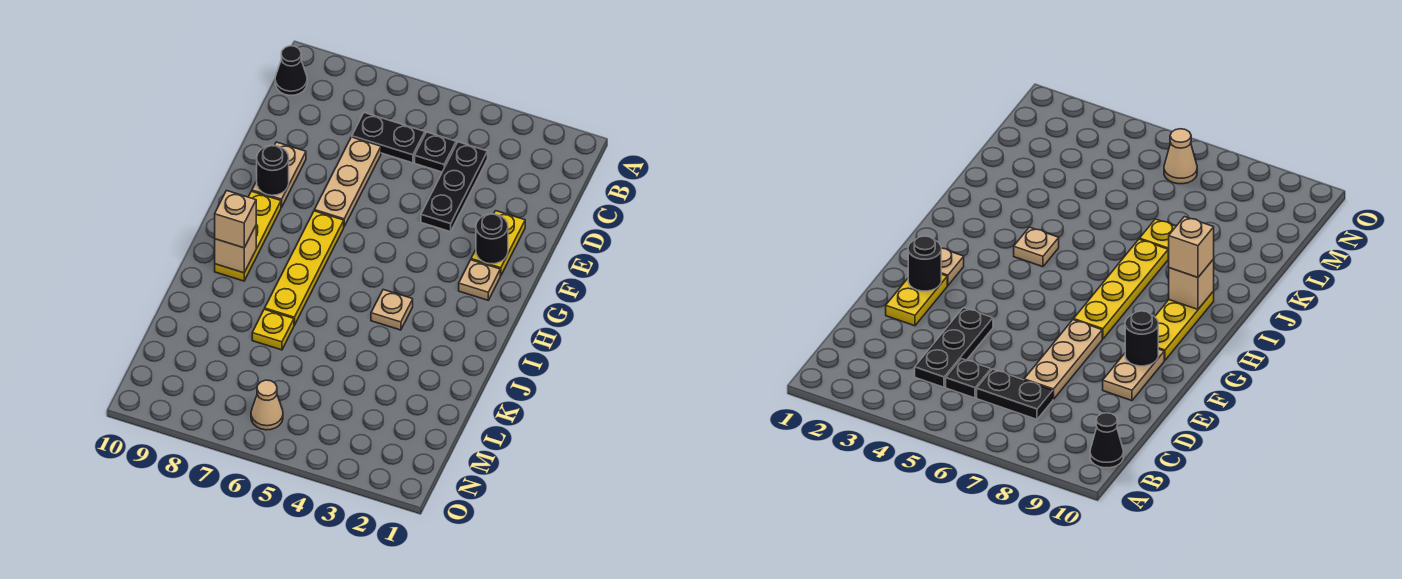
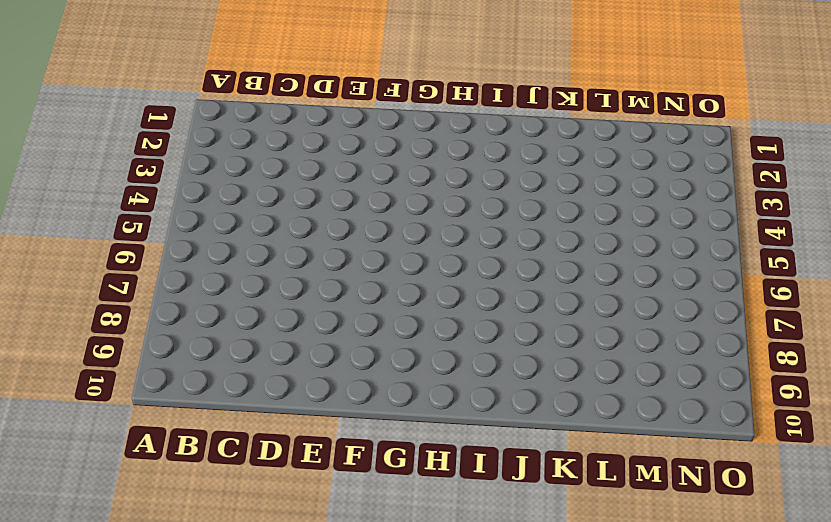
none -> black cone B10 level 1
none -> black plate C4:E4 level 1
none -> black plate C5 level 1

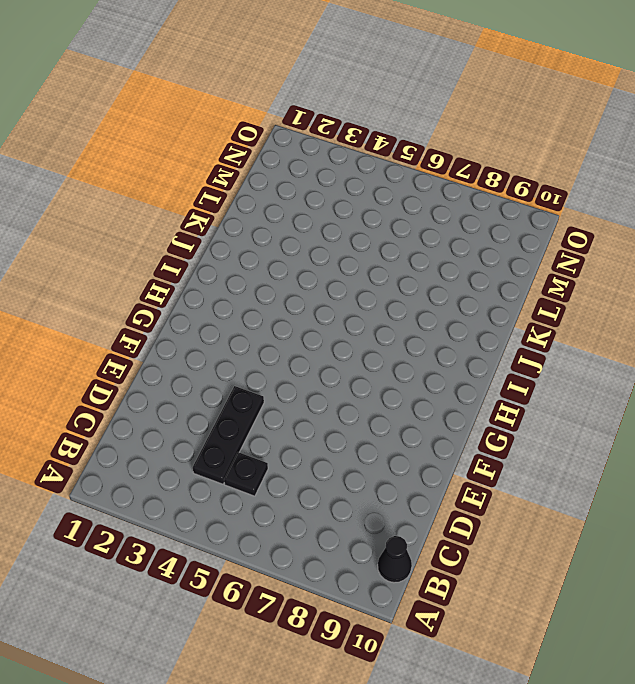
none -> black plate C6:C7 level 1
none -> tan plate D7:F7 level 1
none -> yellow plate E2:F2 level 1

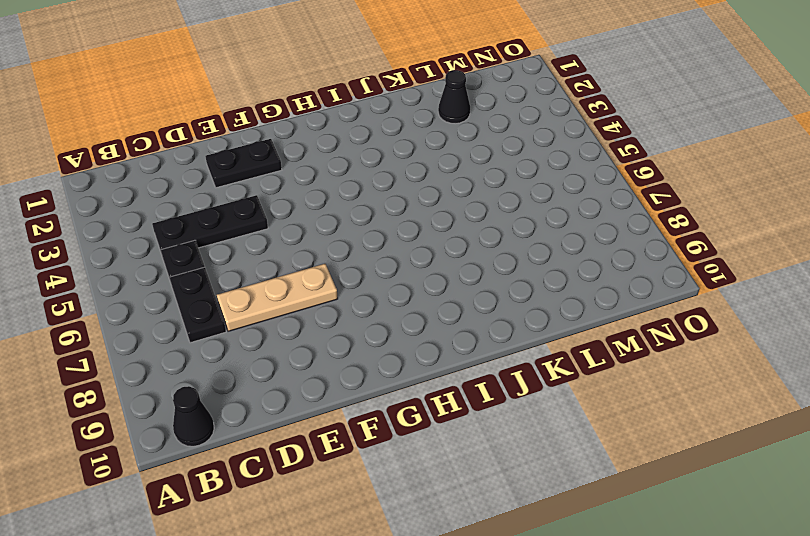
black plate E2:F2 level 1 -> yellow plate E2:F2 level 1
black cone L2 level 1 -> none
none -> tan plate E9:F9 level 1
none -> tan plate G2 level 1
none -> yellow plate G7:J7 level 1

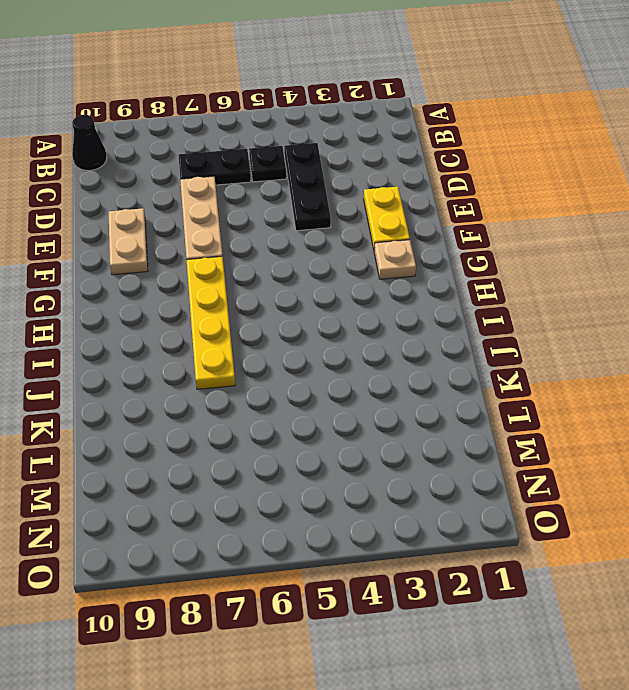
none -> yellow plate G9:I9 level 1
none -> tan plate I4 level 1
none -> yellow plate K7 level 1

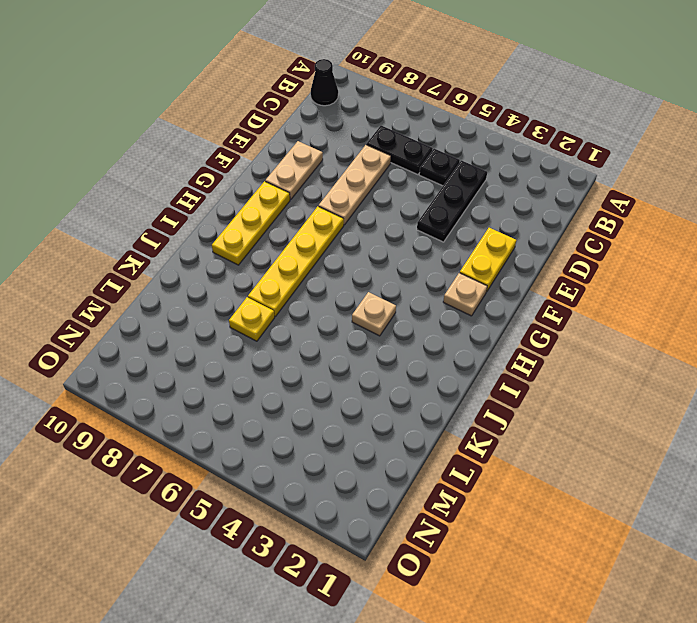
none -> tan cone N6 level 1
none -> black round brick F2 level 2
none -> black round brick F9 level 2

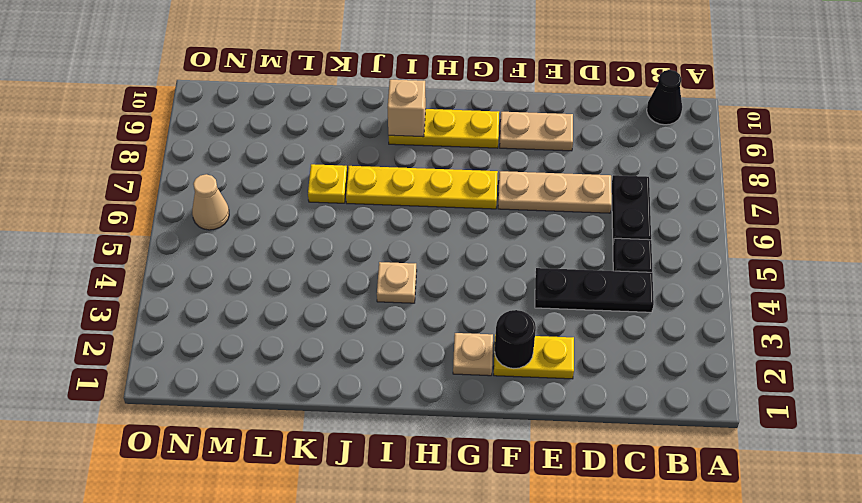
none -> black round brick F9 level 2
none -> tan brick I9 level 3

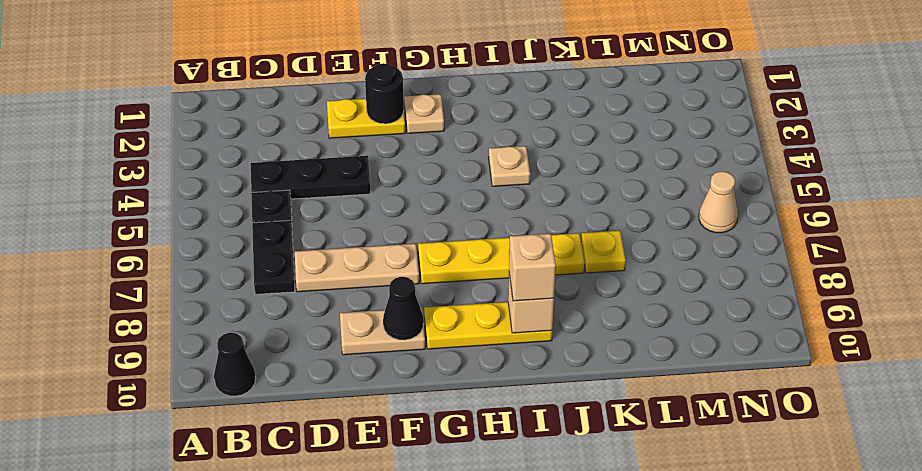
black cone F9 level 2 -> black round brick F9 level 2

